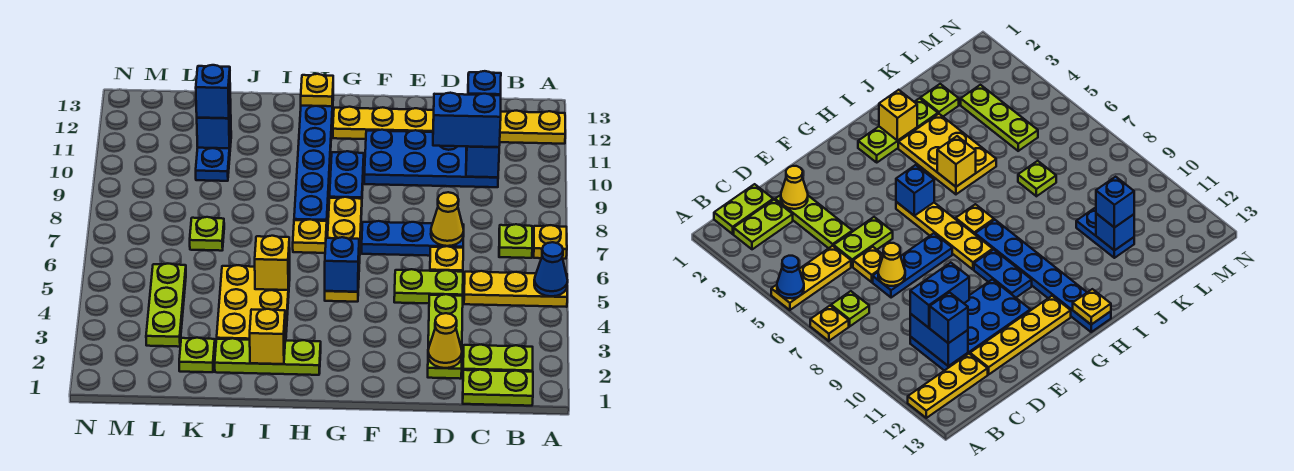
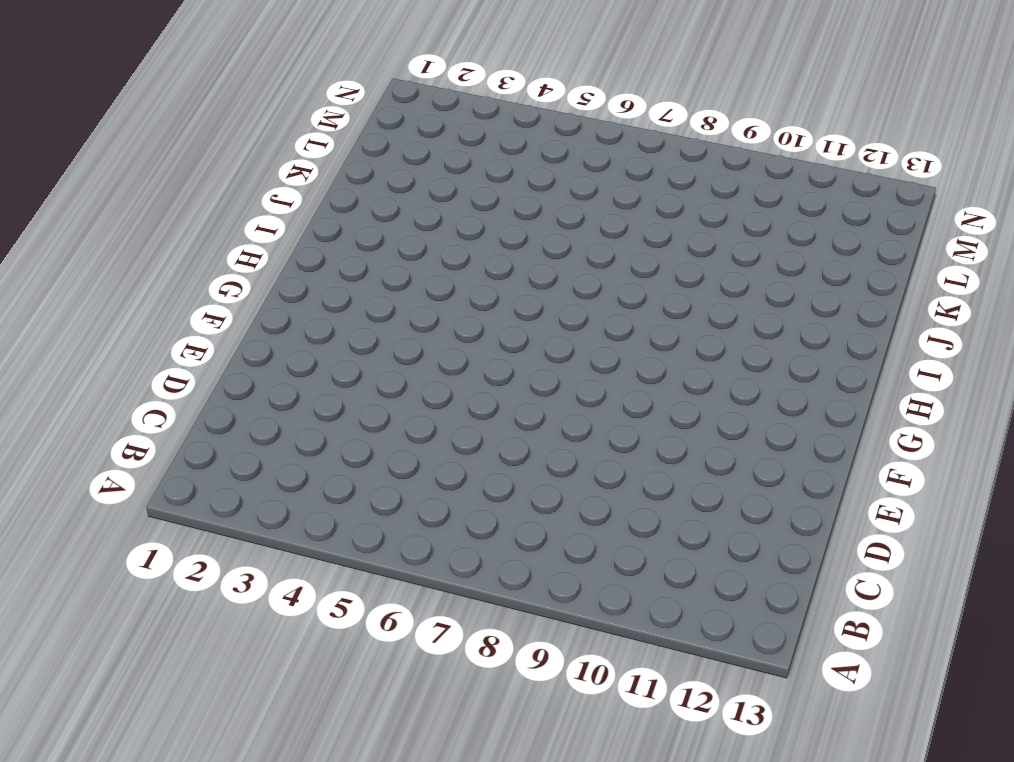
none -> yellow plate A5:C5 level 1
none -> yellow plate A7 level 1
none -> yellow plate A12:C12 level 1
none -> lime plate B1:C1 level 1

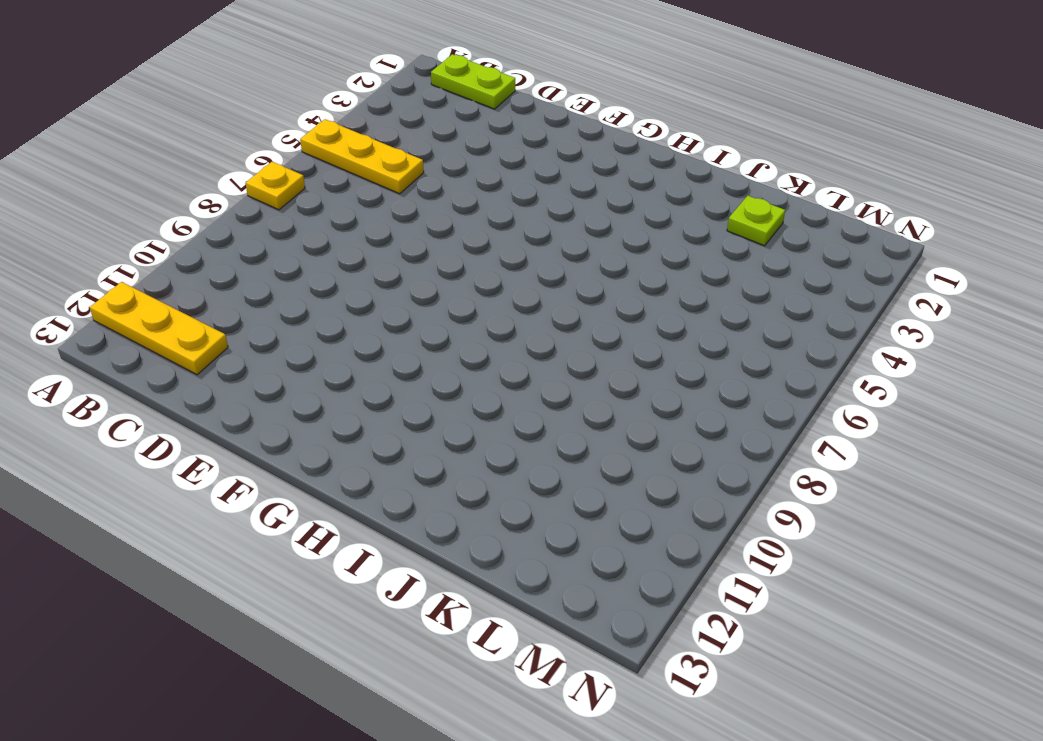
none -> lime plate B2:C2 level 1
none -> lime plate B7 level 1
none -> blue plate C10:F11 level 1
none -> lime plate D2:D4 level 1

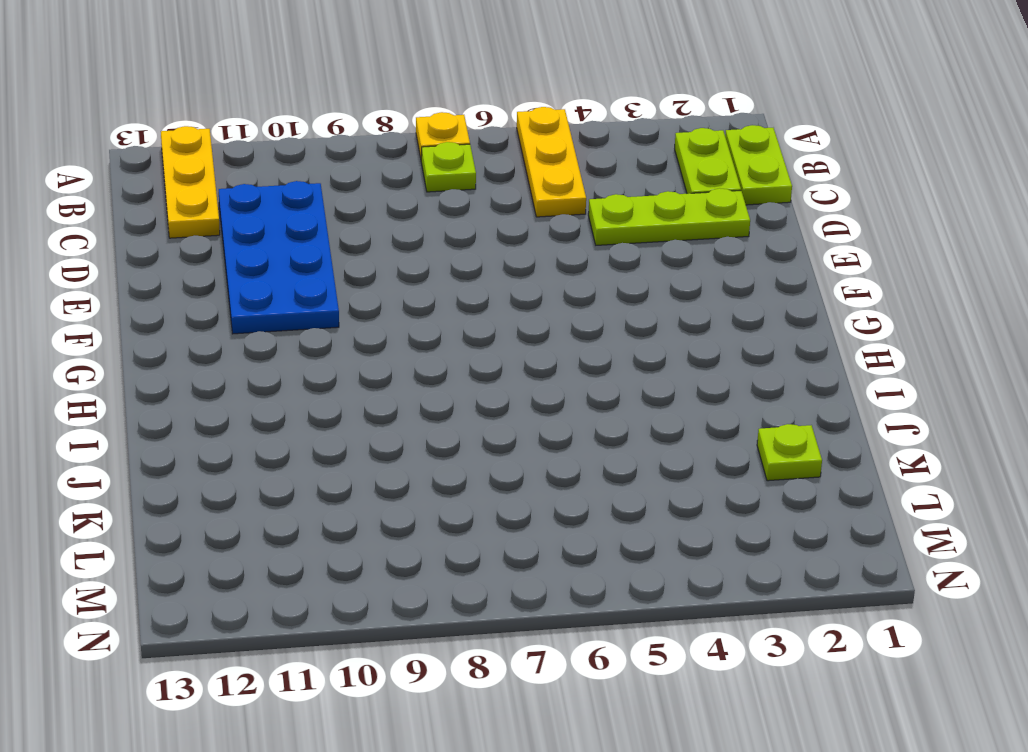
none -> lime plate D5:E5 level 1
none -> yellow plate D6 level 1
none -> blue plate D7:F7 level 1
none -> yellow plate D12:G12 level 1

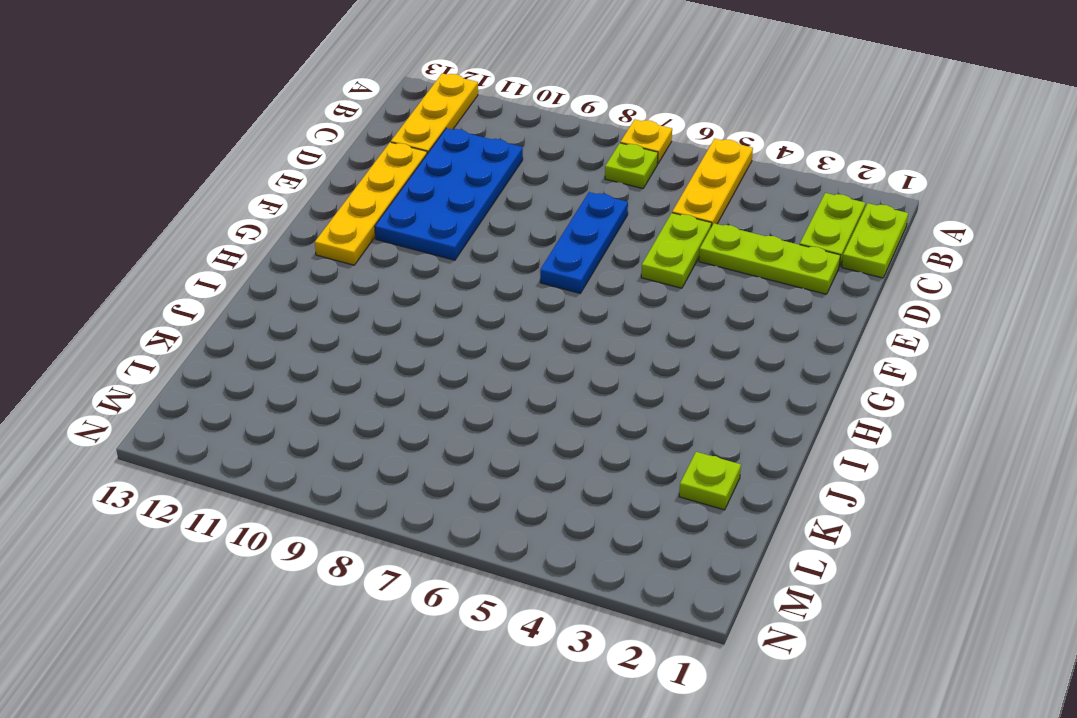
none -> yellow plate D6 level 1
none -> yellow plate G5:G8 level 1
none -> blue plate G9:G10 level 1
none -> lime plate H2:J2 level 1

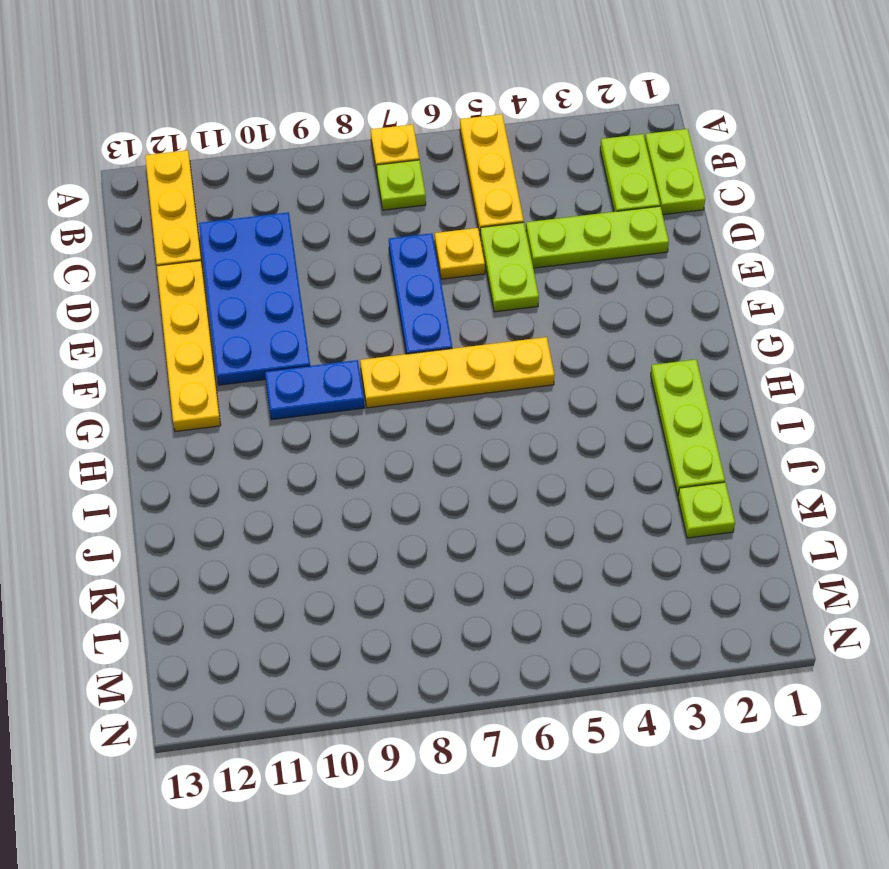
none -> yellow plate H7 level 1
none -> blue plate H8:H13 level 1
none -> yellow plate I3:J5 level 1
none -> lime plate K7 level 1

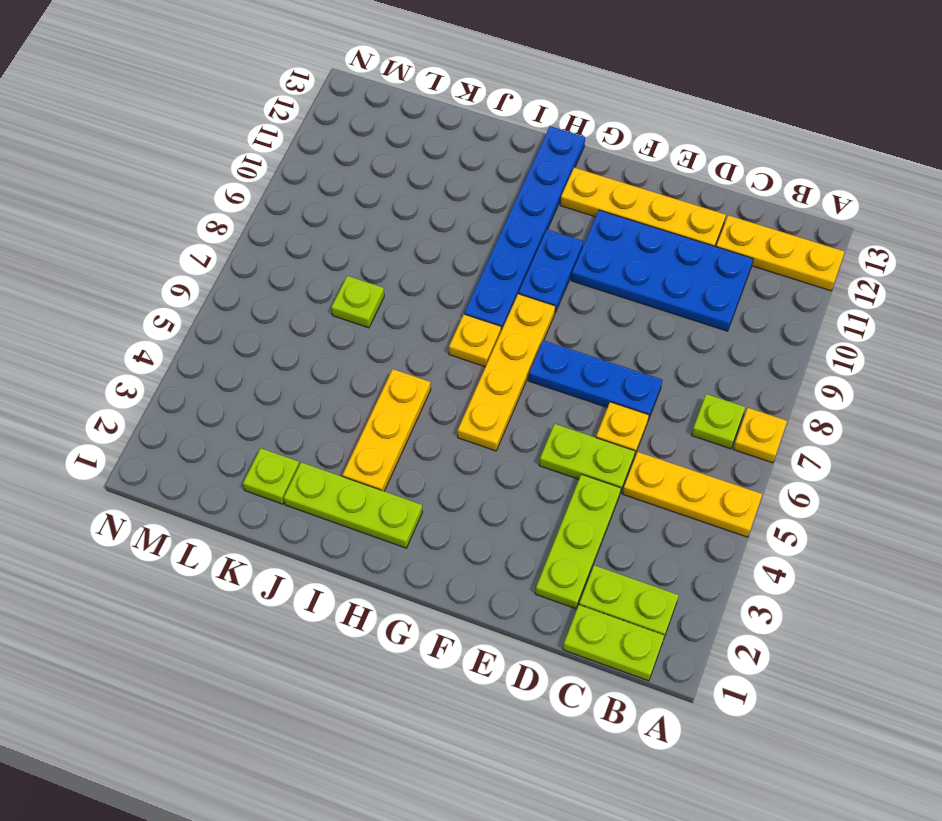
yellow plate I3:I5 level 1 -> yellow plate I3:J5 level 1
none -> blue plate K10:K11 level 1
none -> lime plate L3:L5 level 1
none -> blue cone A5 level 2
none -> blue brick C10:C11 level 2

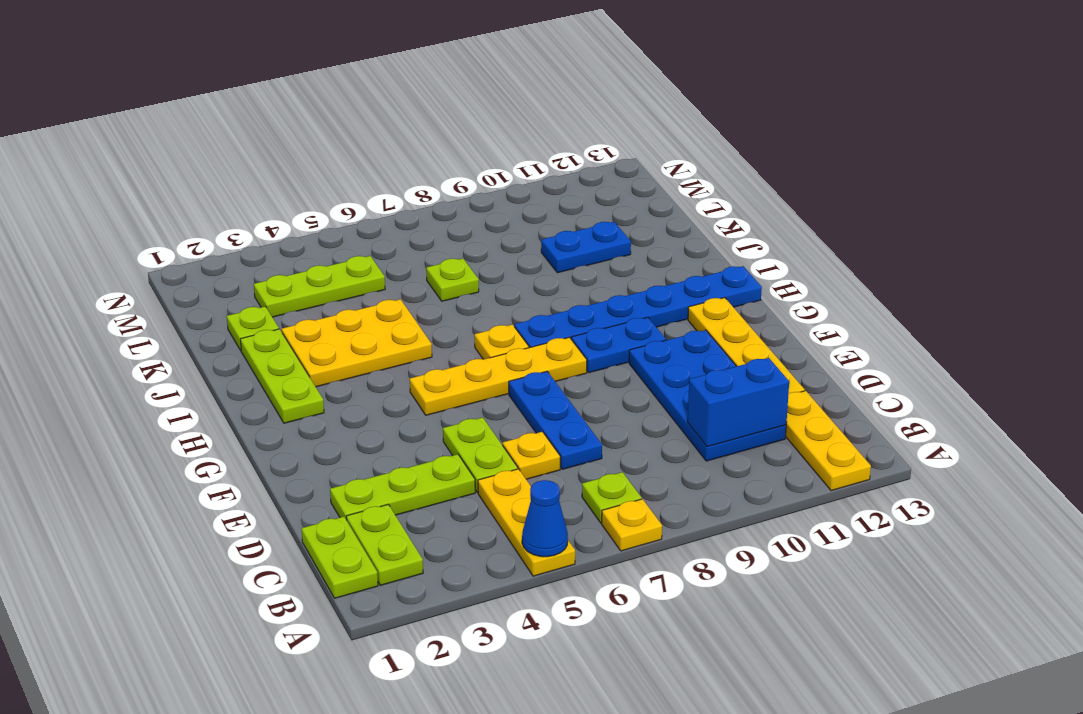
none -> yellow cone D2 level 2
none -> yellow cone D7 level 2
none -> blue brick G5 level 2
none -> yellow plate H13 level 2

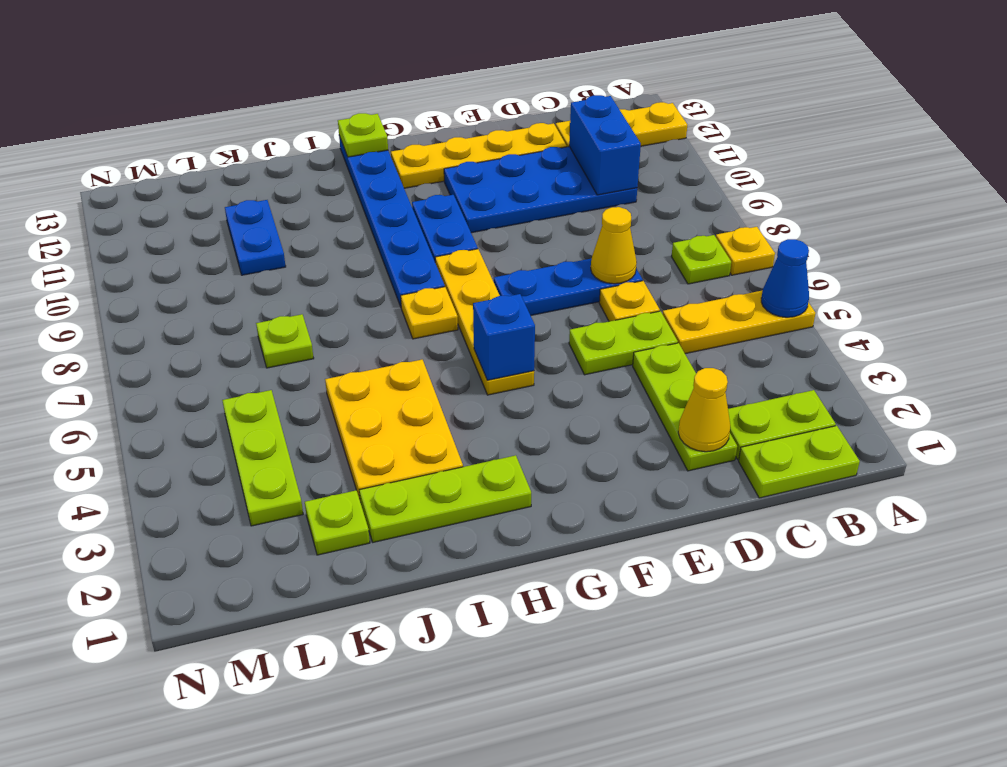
lime plate H13 level 2 -> yellow plate H13 level 2
none -> yellow brick I2 level 2
none -> yellow brick I5 level 2
none -> blue brick K11 level 2
none -> blue brick C10:D10 level 3

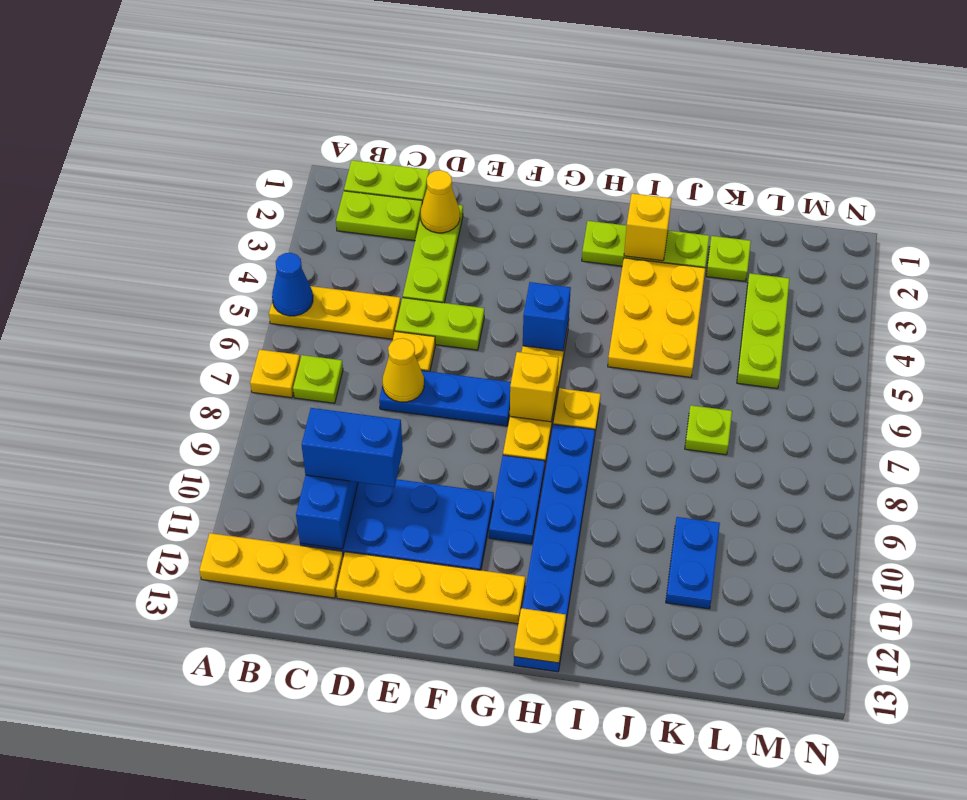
yellow brick G7 level 2 -> yellow brick I5 level 2
none -> blue brick K11 level 2
none -> blue brick C11 level 3
none -> blue brick K11 level 3

